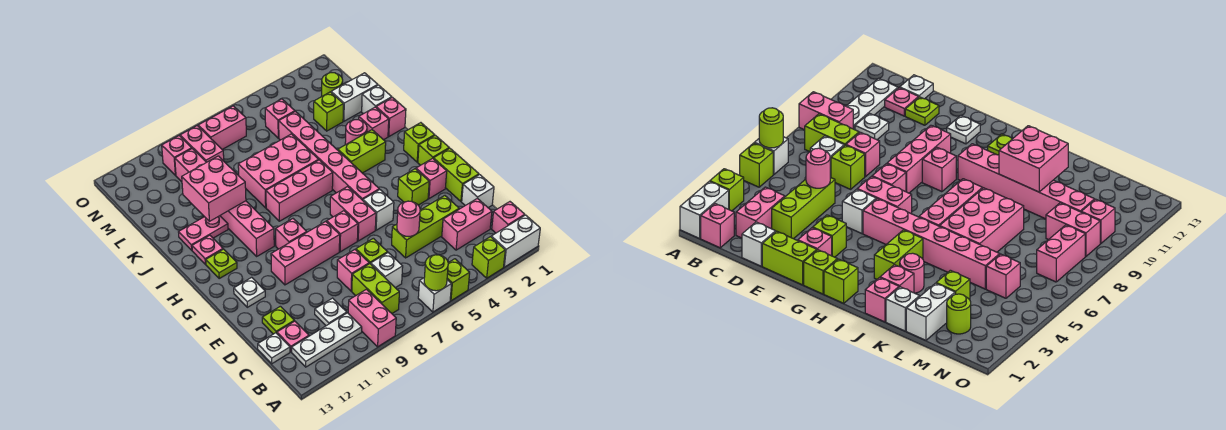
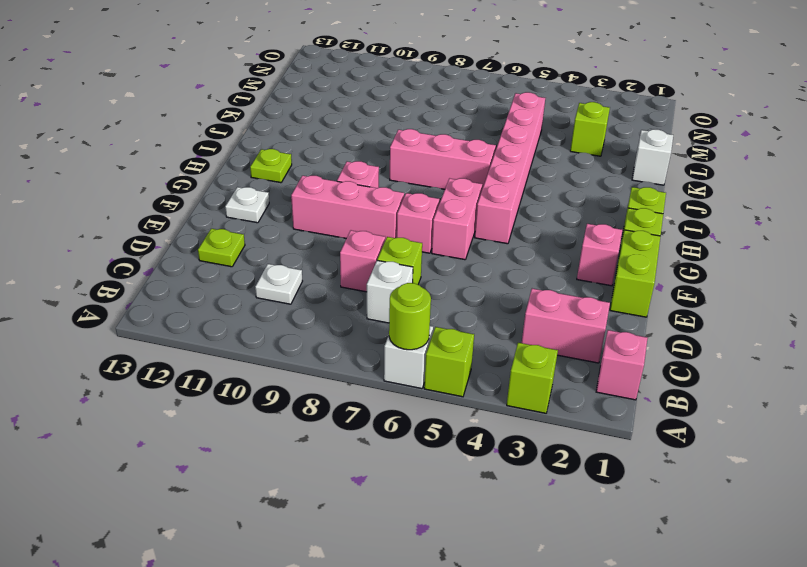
none -> white brick A1:A2 level 1
none -> pink brick A9:B9 level 1
none -> lime brick B8:C8 level 1
none -> white plate B10:B12 level 1

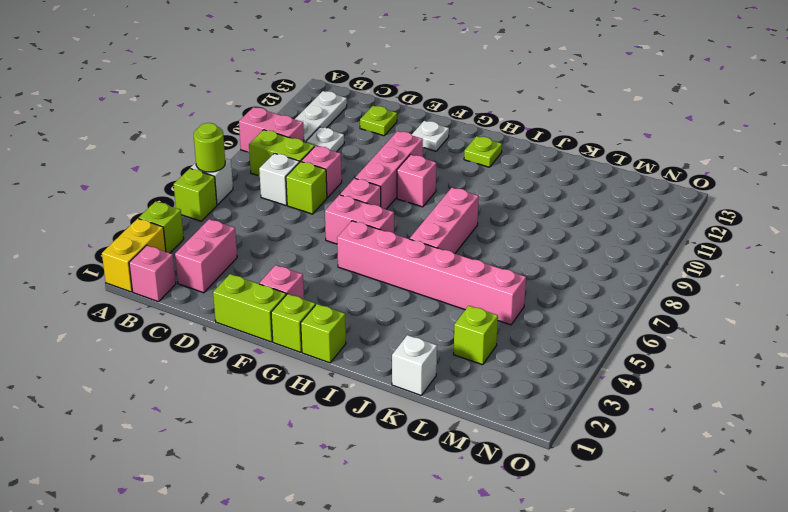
yellow brick A1:A2 level 1 -> white brick A1:A2 level 1
none -> pink plate C12 level 1
none -> white plate C13 level 1
none -> white brick D1 level 1
none -> lime brick D3:D5 level 1

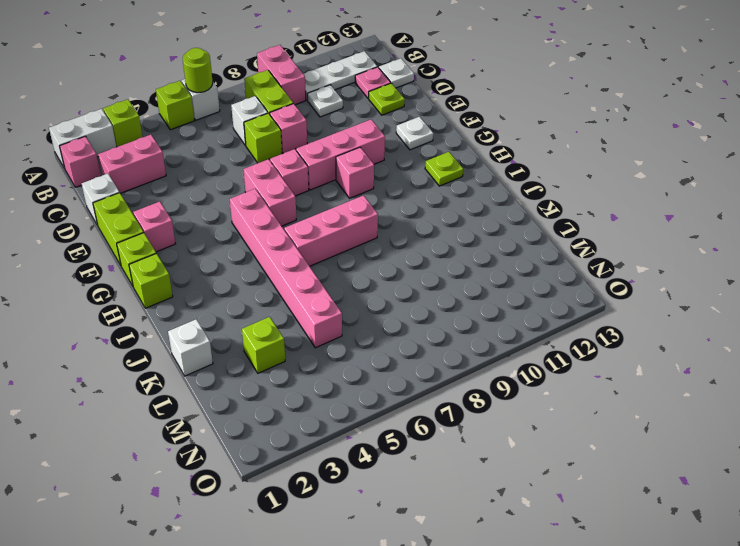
none -> lime brick D3:D5 level 1
none -> lime brick F3 level 1
none -> white brick F5 level 1
none -> pink brick H10:M10 level 1

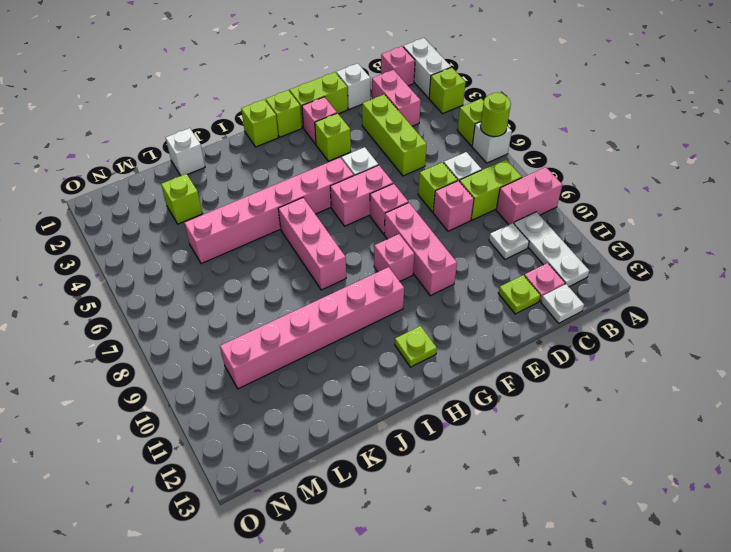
none -> white plate F12 level 1
none -> lime brick I3:I4 level 1
none -> pink plate I12 level 1
none -> pink brick J1 level 1

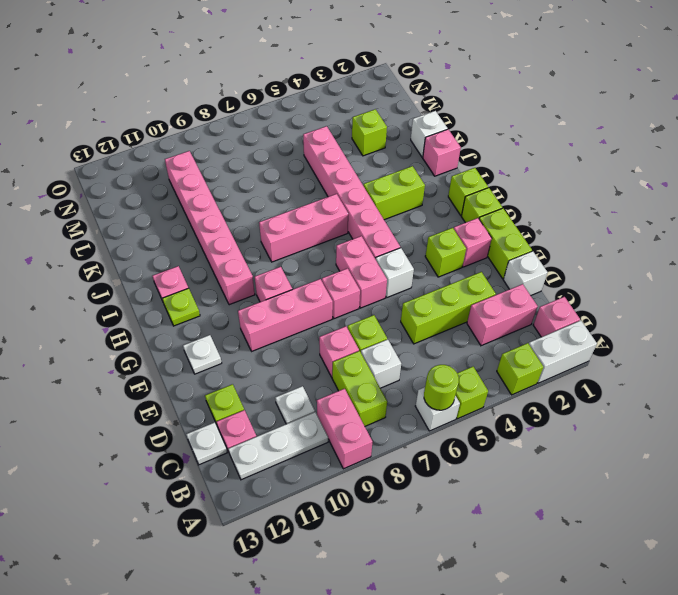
none -> pink brick J2 level 1
none -> pink round brick J3 level 1
none -> pink brick J6:K8 level 1
none -> pink plate J11:J12 level 1

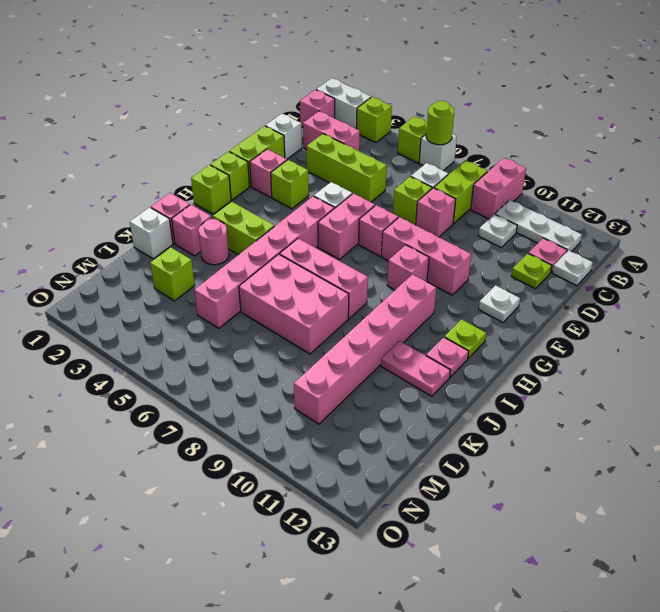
none -> white brick L1:L2 level 1
none -> lime round brick M2 level 1
none -> pink brick M5 level 1
none -> pink brick M9:N9 level 1

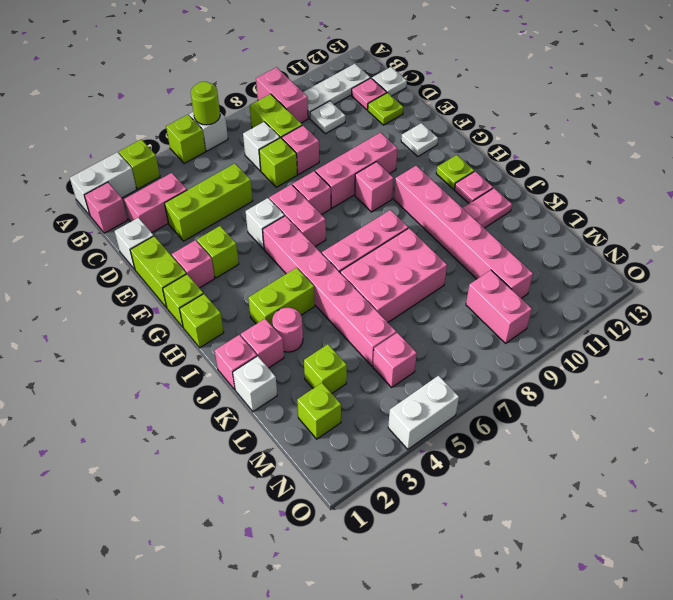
lime brick M2 level 1 -> lime round brick M2 level 1
white brick O4:O5 level 1 -> white brick L1:L2 level 1
none -> pink brick N7:N8 level 1
none -> pink brick N10 level 1
none -> pink round brick D5 level 2
none -> pink brick J10:K11 level 2

